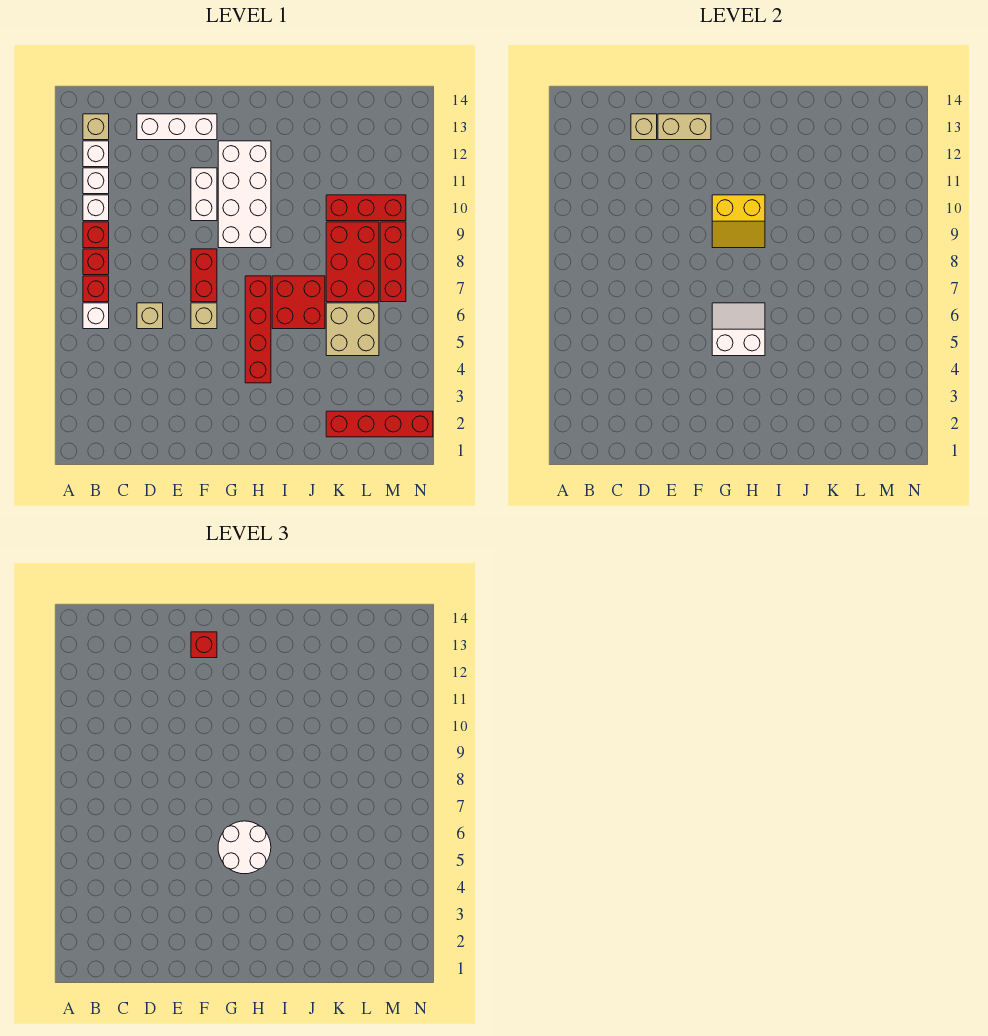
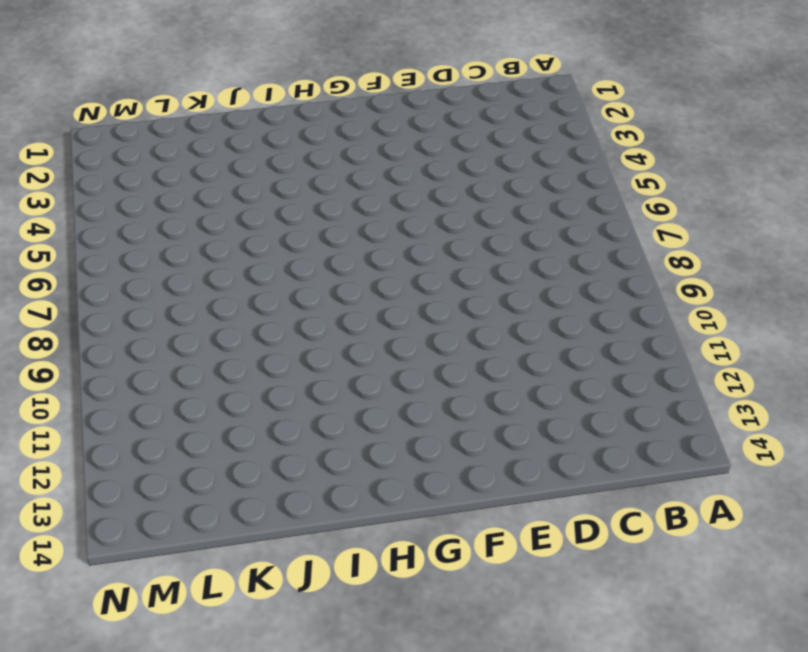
none -> white brick B6 level 1
none -> red brick B7 level 1
none -> red brick B8 level 1

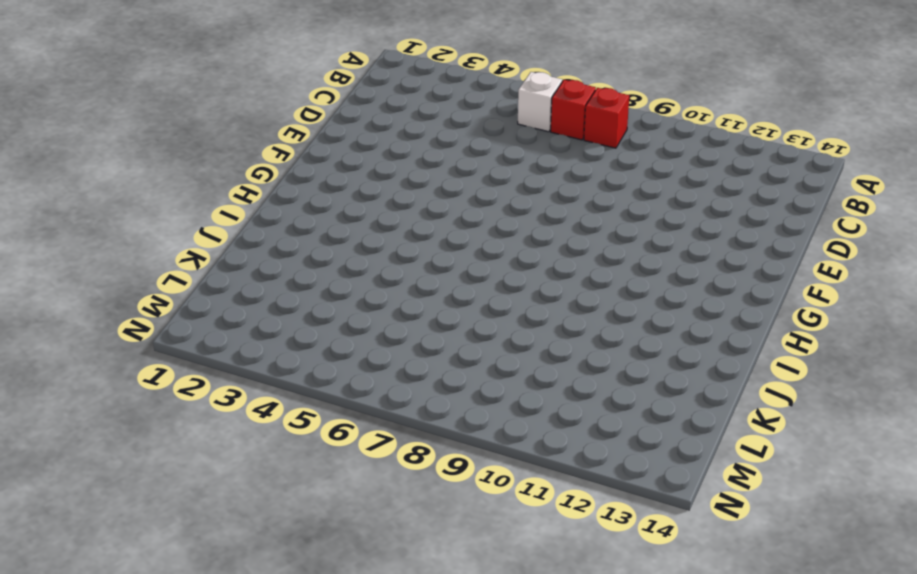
none -> red brick B9 level 1
none -> white brick B10 level 1
none -> white brick B11 level 1

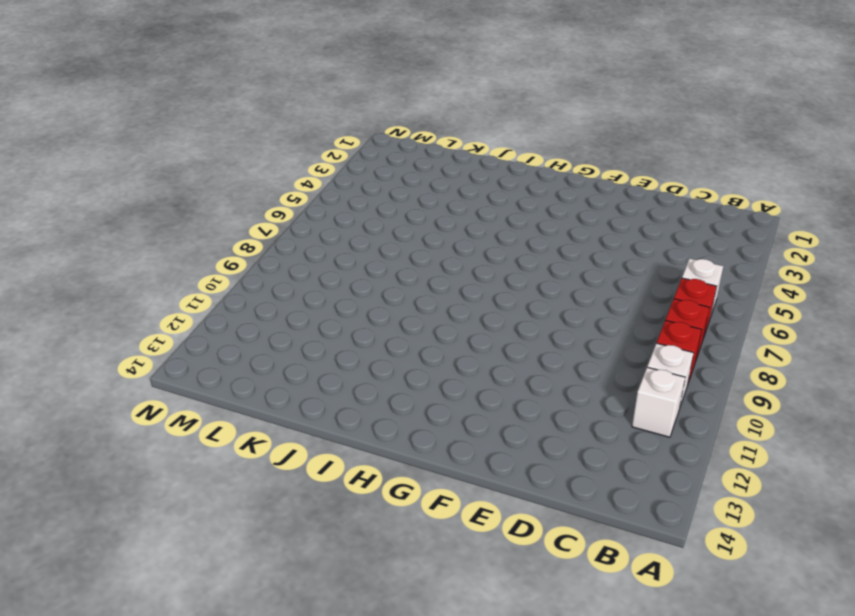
none -> white brick B12 level 1
none -> tan brick B13 level 1
none -> tan brick D6 level 1

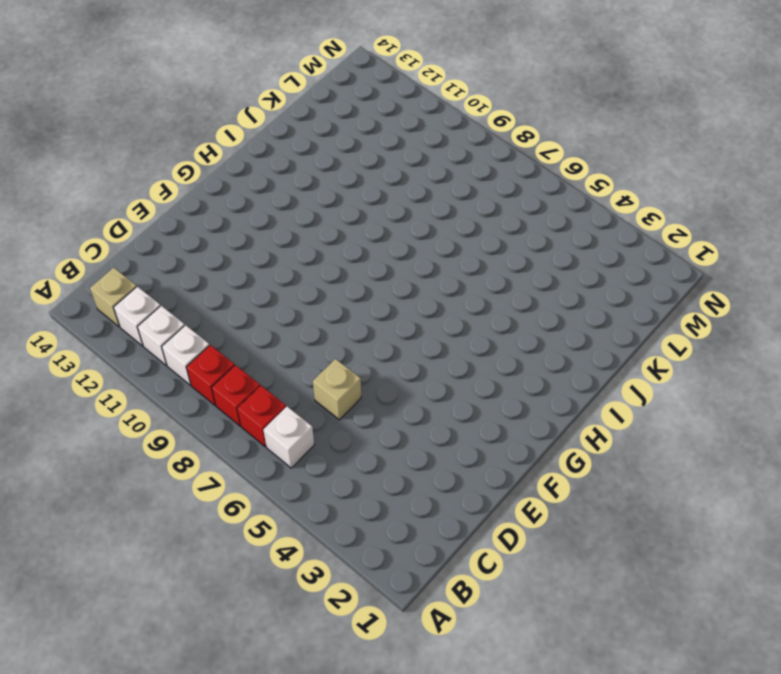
none -> white brick D13:F13 level 1
none -> tan brick F6 level 1
none -> red brick F7:F8 level 1

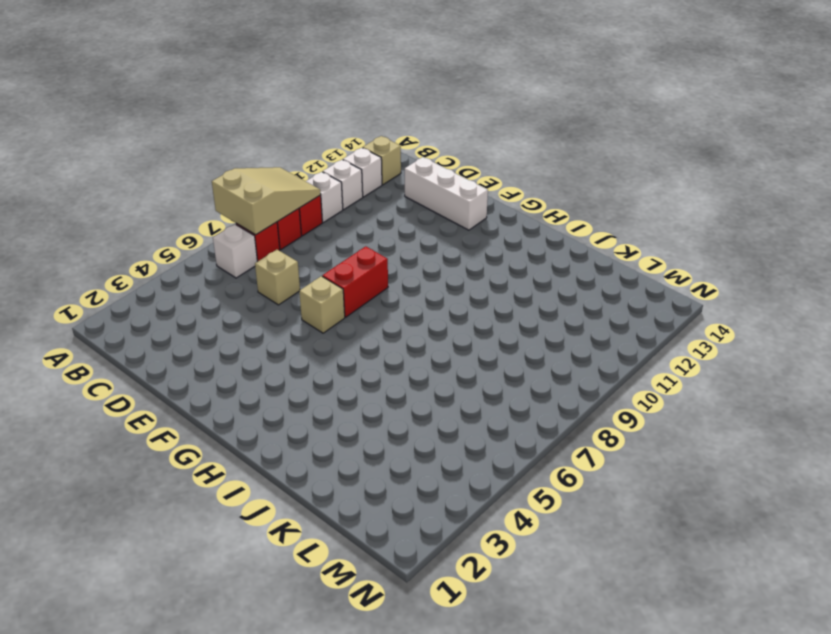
tan slope A7:B9 level 2 top 7 -> none
none -> white brick F10:F11 level 1
none -> white brick G9:H12 level 1
none -> red brick H4:H7 level 1

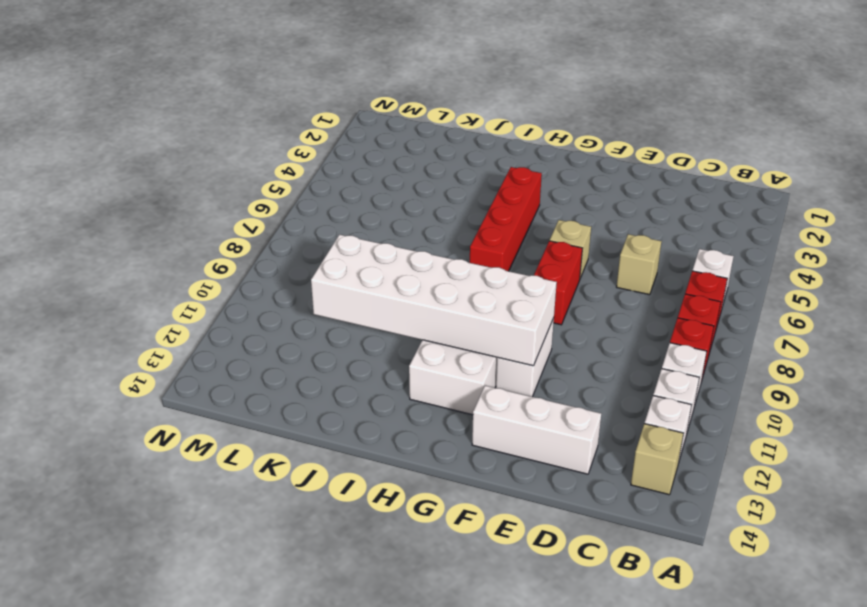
white brick F10:K11 level 2 -> yellow slope G9:H10 level 2 top 10
none -> red brick I6:J7 level 1
none -> red brick K2:N2 level 1
none -> tan brick K5:L6 level 1

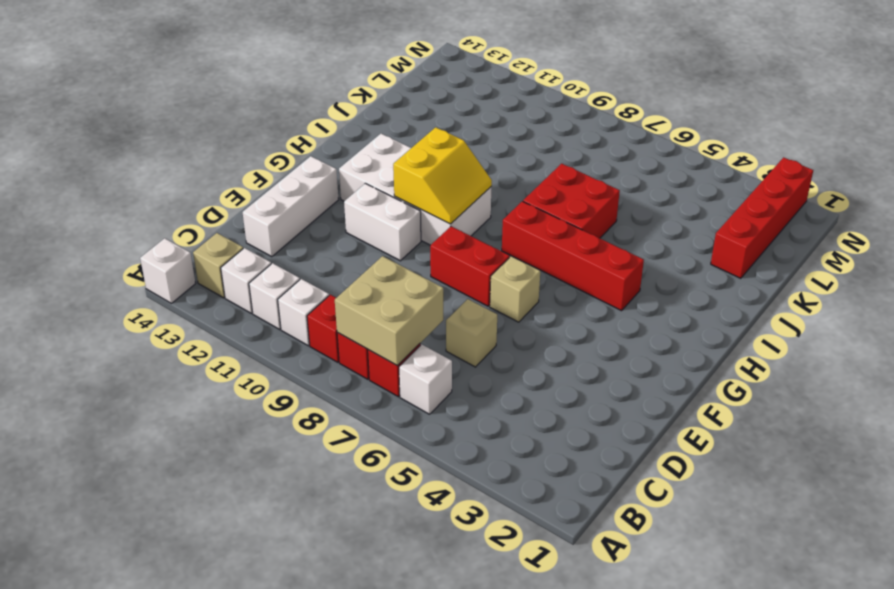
white brick A14 level 1 -> none
tan brick B7:C8 level 2 -> tan brick K5:L6 level 1
none -> red brick K7:L9 level 1
none -> red brick K10:M10 level 1
none -> red brick M7:M9 level 1

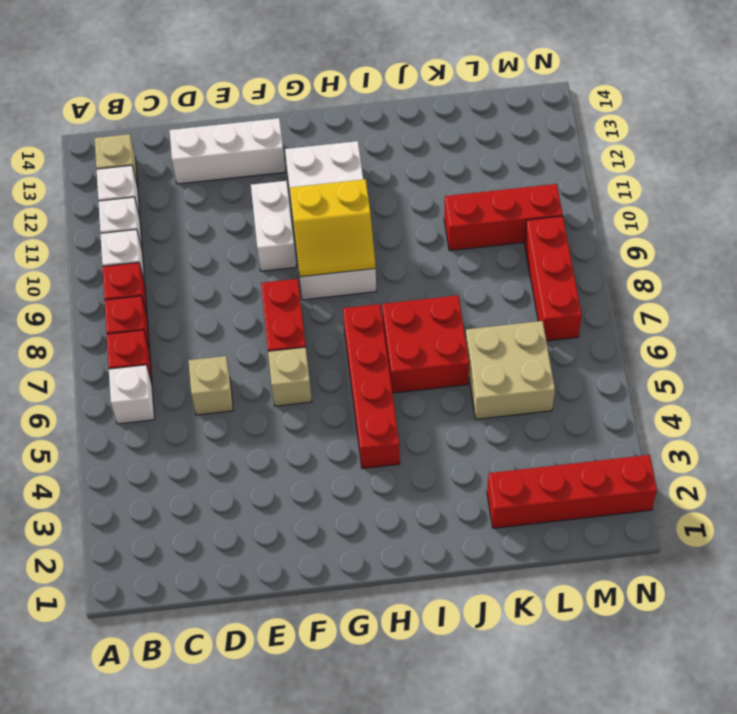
none -> red brick K7:L9 level 1
none -> tan brick D13 level 2
none -> tan brick E13:F13 level 2

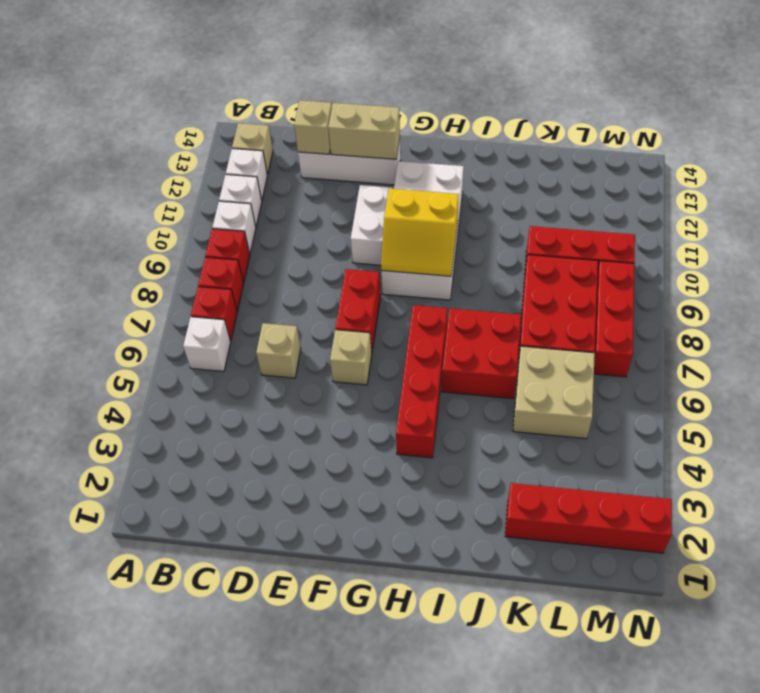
none -> white slope G5:H6 level 2 top 5
none -> red brick F13 level 3
none -> white round brick G5:H6 level 3

